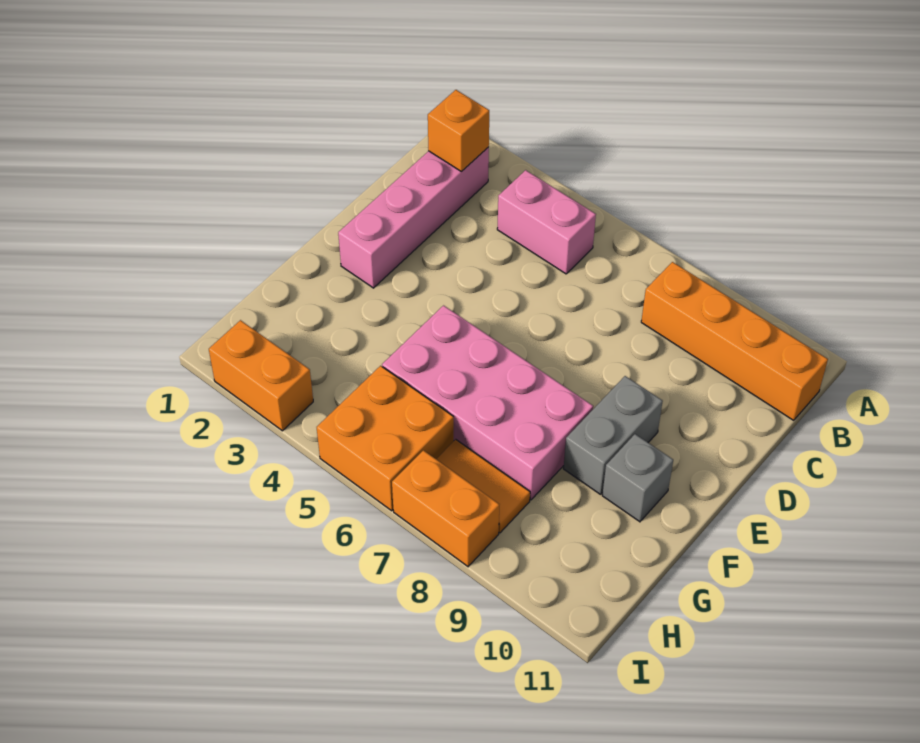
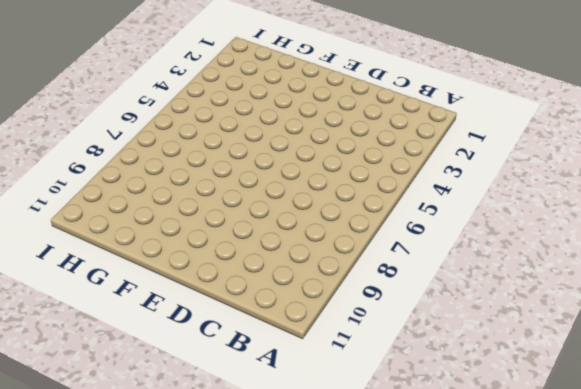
none -> pink brick B2:E2 level 1
none -> pink brick B4:B5 level 1

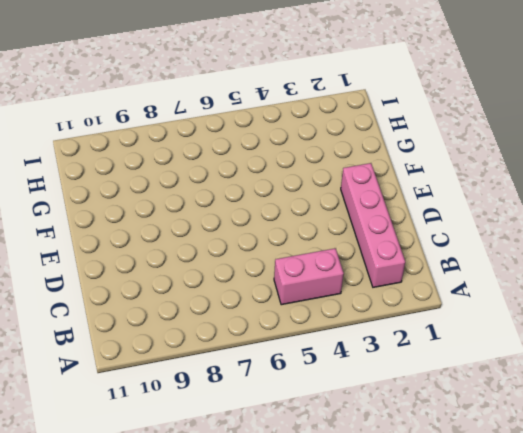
none -> orange brick B8:B11 level 1
none -> grey brick E9:F9 level 1

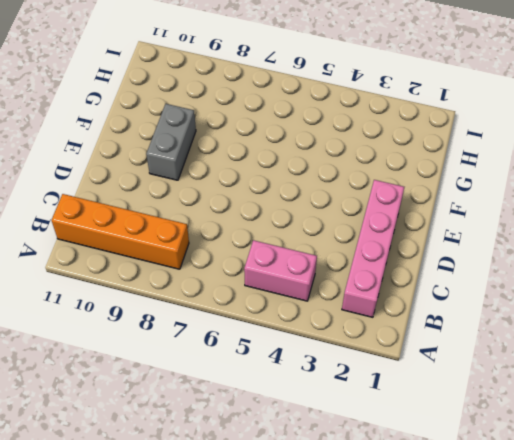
none -> pink brick F5:G8 level 1
none -> grey brick F10 level 1

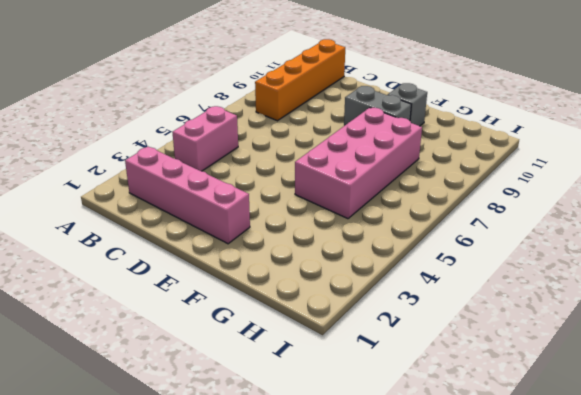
none -> orange brick H5:I6 level 1
none -> orange tile H7:H8 level 1

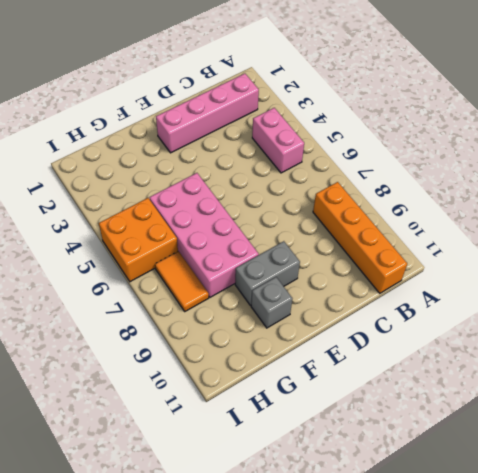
none -> orange brick I2:I3 level 1
none -> orange brick I7:I8 level 1

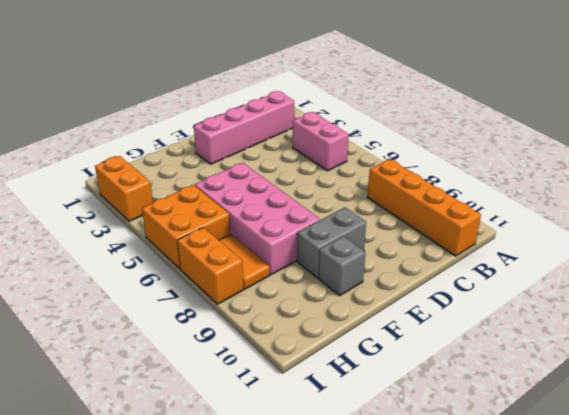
none -> orange brick B2 level 2

